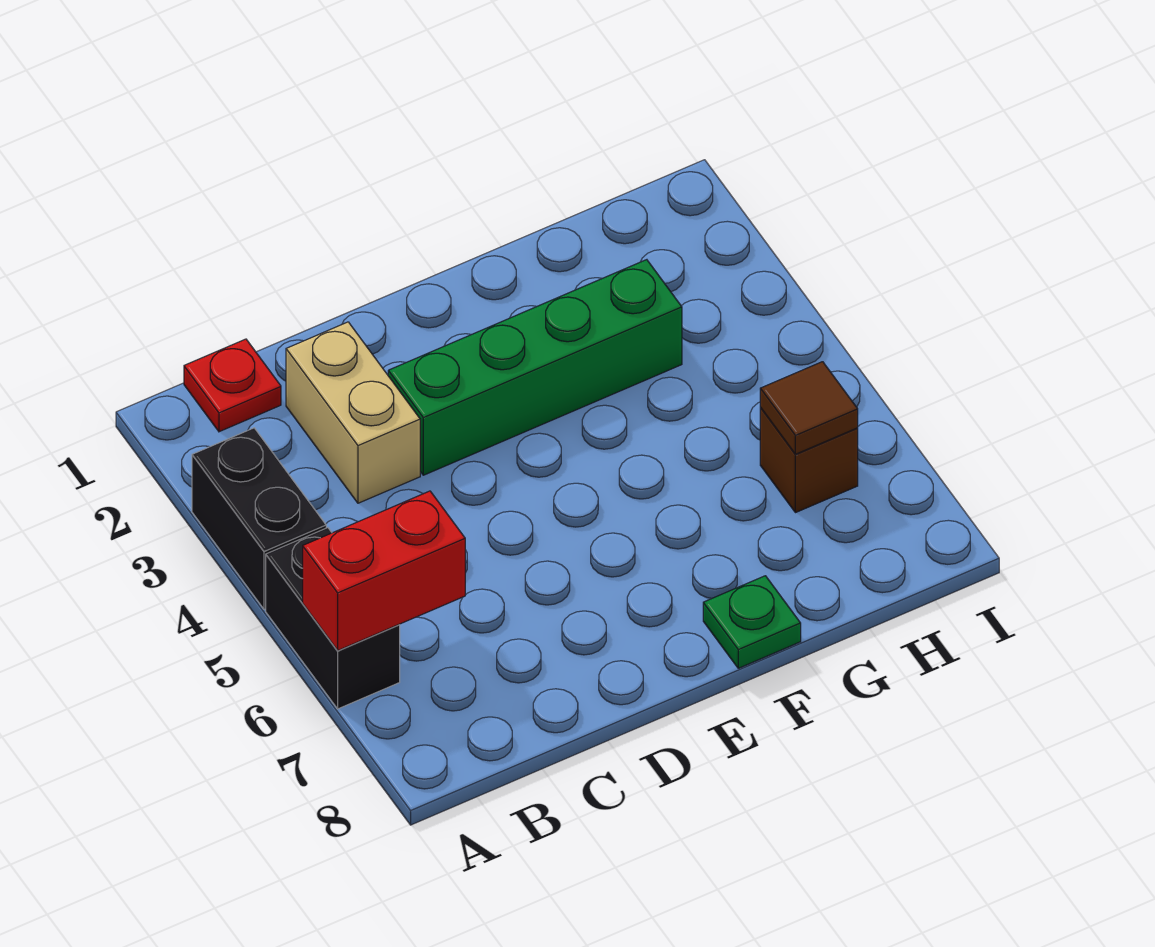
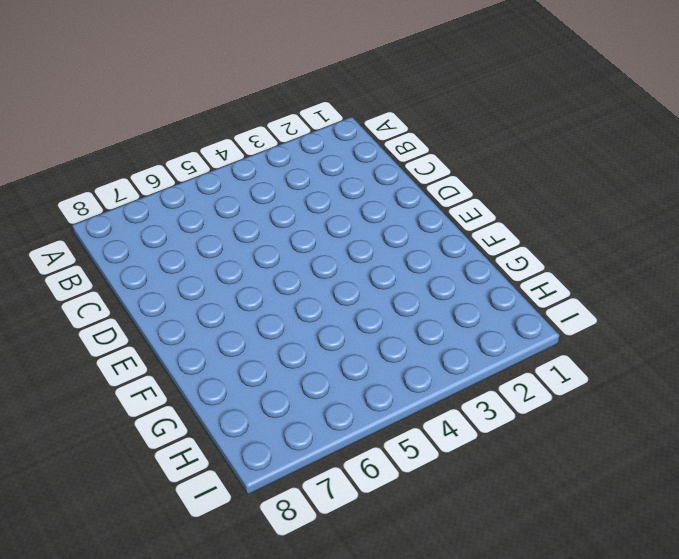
none -> black brick A3:A4 level 1
none -> black brick A5:A6 level 1

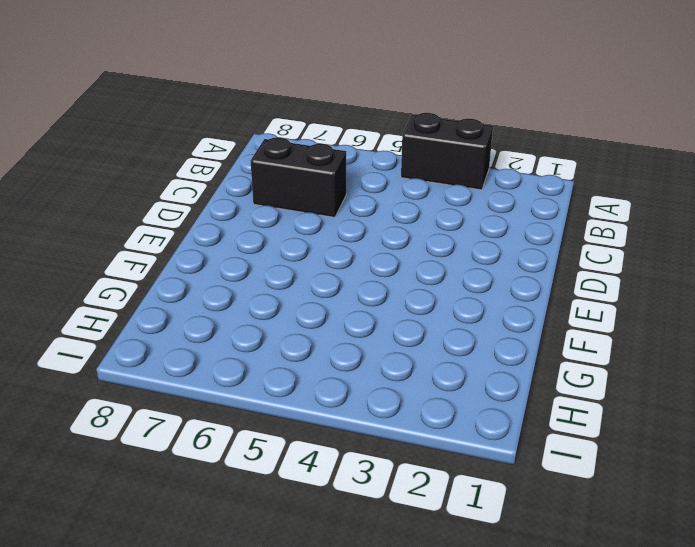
black brick C6:C7 level 1 -> black brick A5:A6 level 1
none -> red plate B1 level 1
none -> tan brick C2:C3 level 1

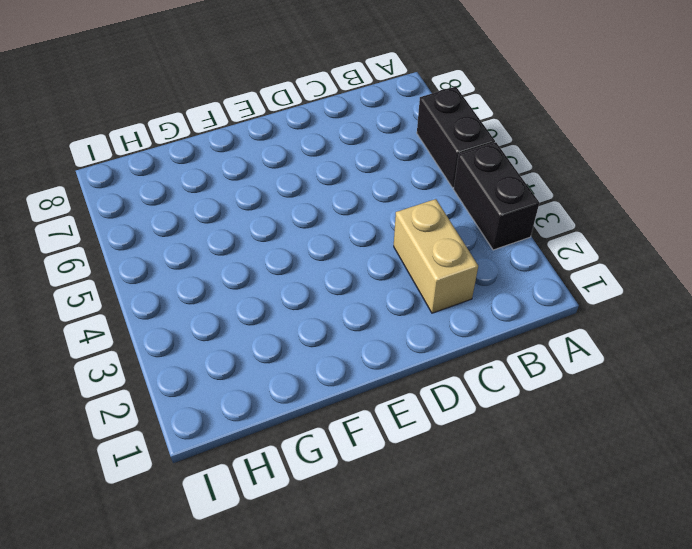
none -> red plate B1 level 1
none -> green brick D3:G3 level 1

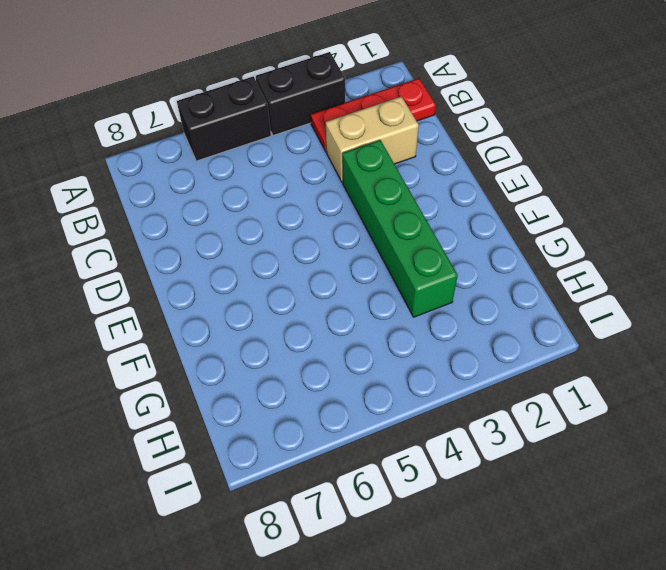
red plate B1:B3 level 1 -> red plate B1 level 1
none -> green plate F8 level 1
none -> brown brick H6 level 1

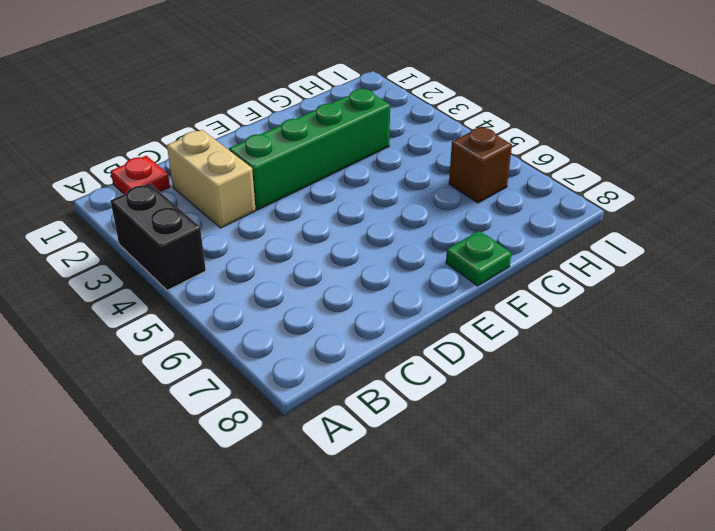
none -> black brick A5:A6 level 1
none -> red brick A6:B6 level 2

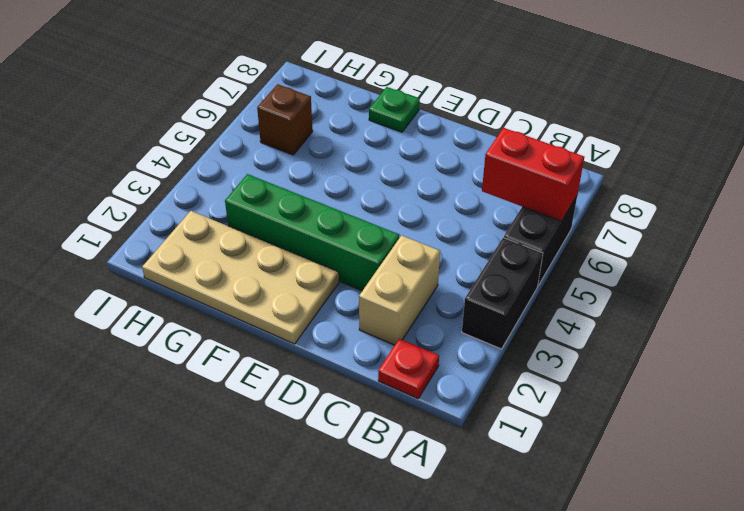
tan plate E1:H2 level 1 -> none
none -> brown tile H6 level 2

